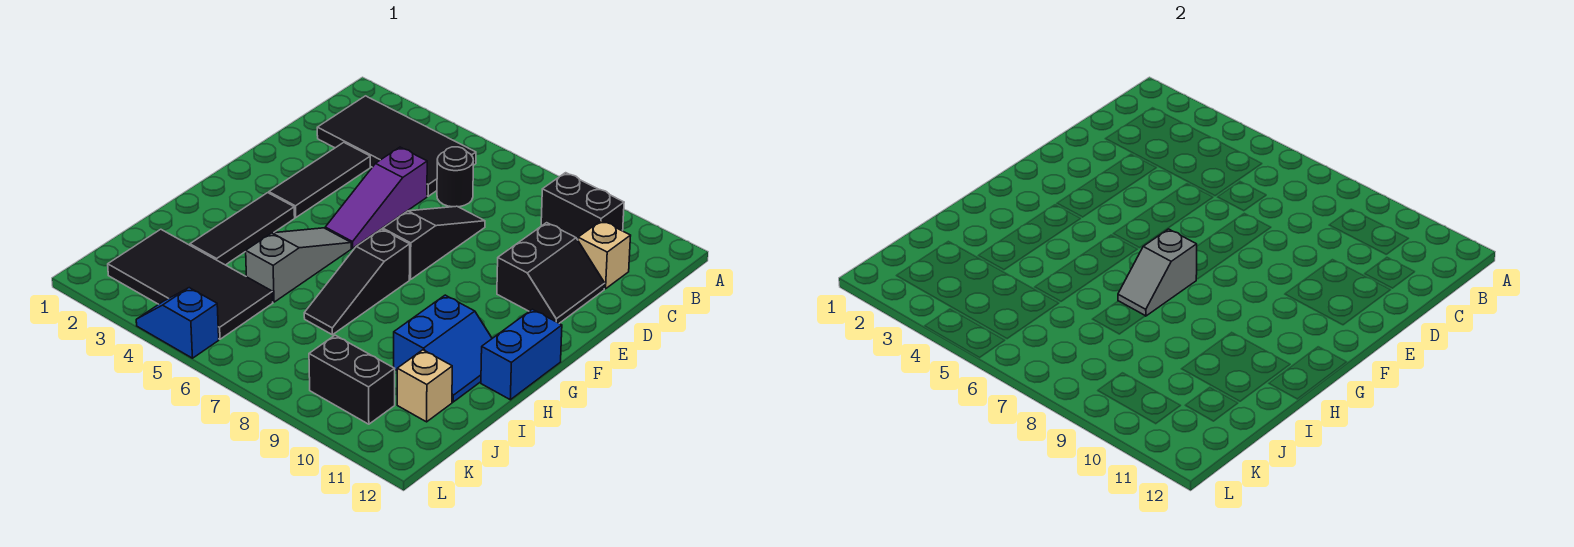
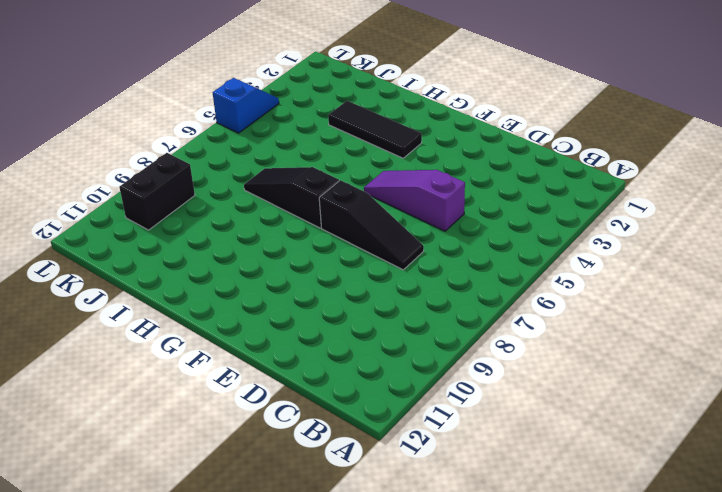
none -> black tile B2:C5 level 1
none -> black brick B9:B10 level 1
none -> black round brick C6 level 1

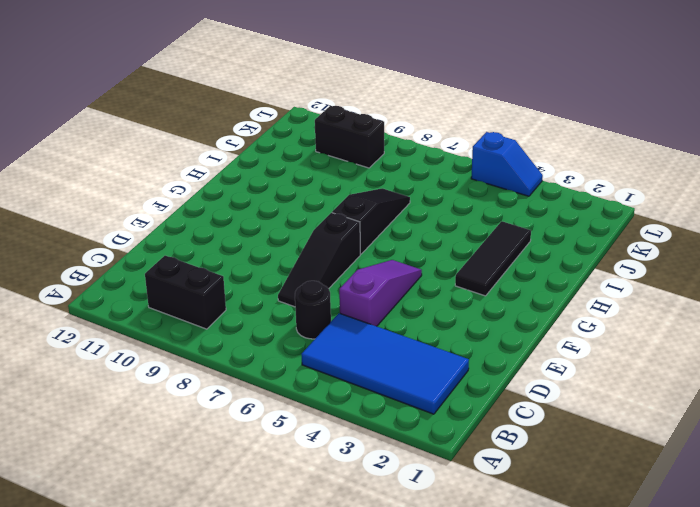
blue tile B2:C5 level 1 -> black tile B2:C5 level 1
none -> tan brick C11 level 1
none -> black tile D3:F3 level 1
none -> black slope D10:E11 level 1 top 10

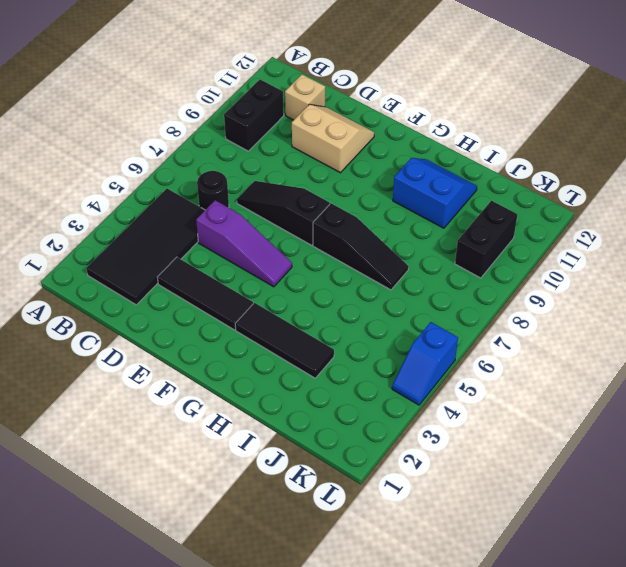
tan slope D10:E11 level 1 top 10 -> black slope D10:E11 level 1 top 10
none -> grey slope G5:I5 level 1 top I
none -> blue brick G12:H12 level 1
none -> black tile J2:K5 level 1

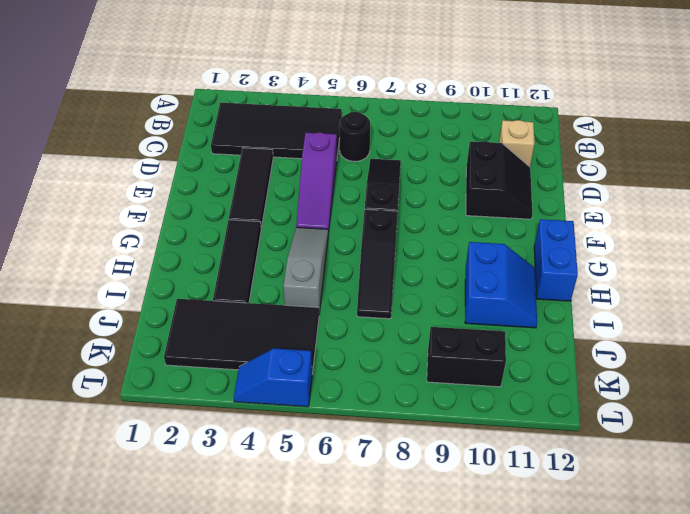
none -> black brick B9:B10 level 1
none -> tan brick J11 level 1
none -> grey slope G7:H7 level 2 top G

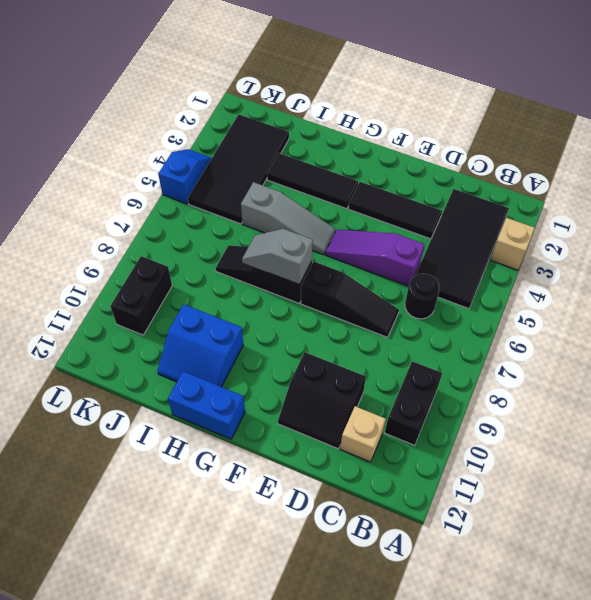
tan brick A3 level 1 -> tan brick J11 level 1

